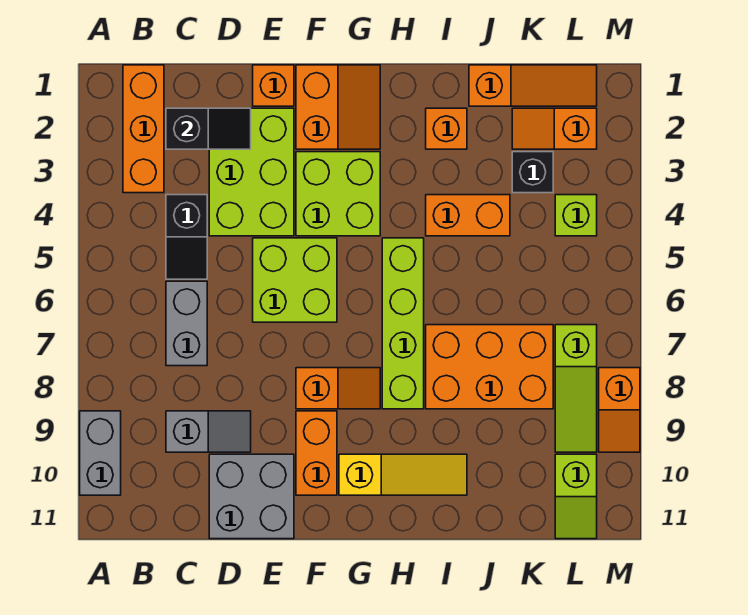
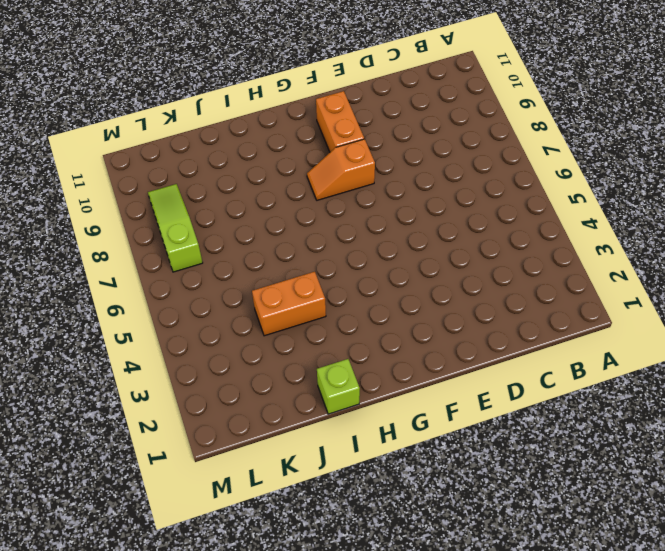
lime brick I1 level 1 -> lime brick L4 level 1
none -> grey brick A9:A10 level 1
none -> orange brick B1:B3 level 1
none -> black slope C4:C5 level 1 top 4

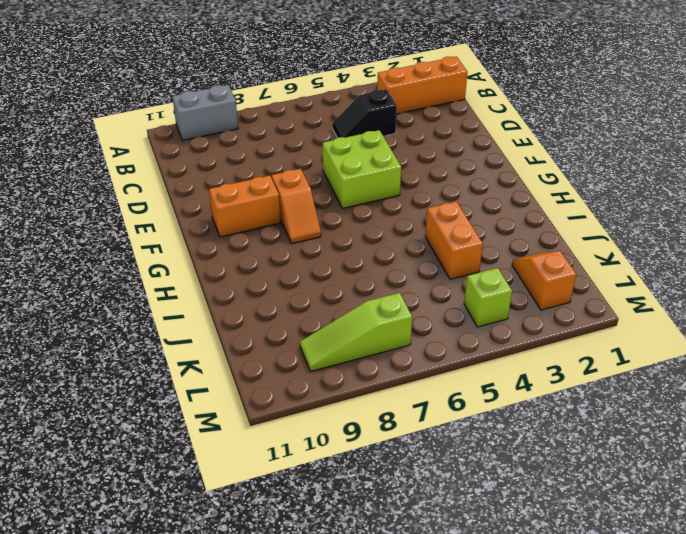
none -> grey brick C6:C7 level 1
none -> grey slope C9:D9 level 1 top C
none -> lime brick D2:E4 level 1

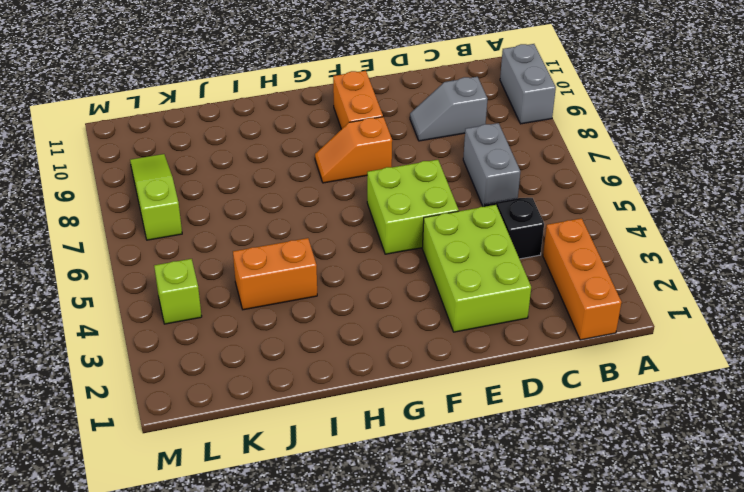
none -> grey brick D10:E11 level 1
none -> orange brick E1 level 1
none -> orange slope F1:G2 level 1 top F

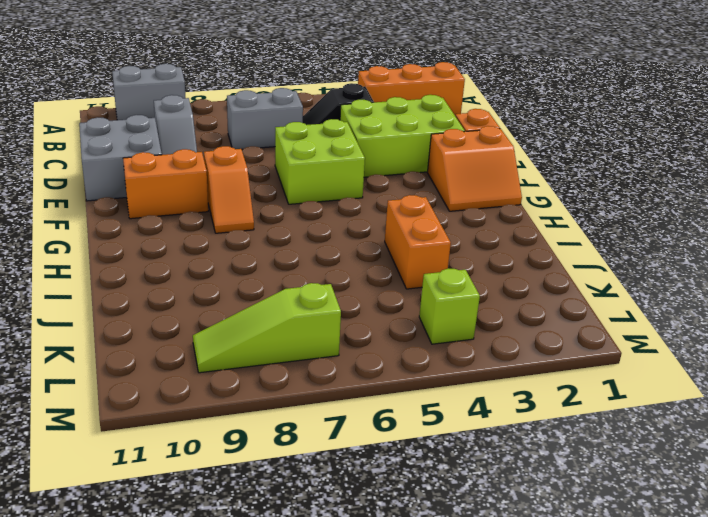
none -> lime brick F3:G4 level 1
none -> yellow slope G10:I10 level 1 top G
none -> lime brick H5:H8 level 1

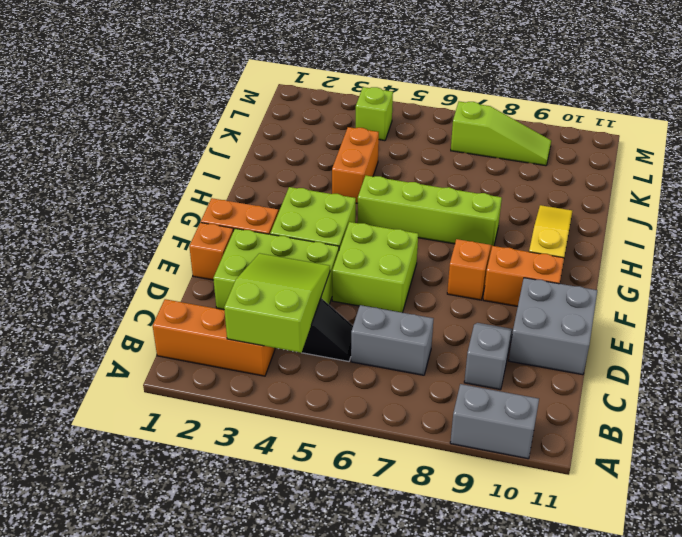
lime slope B3:D4 level 2 top B -> none
none -> orange brick I2 level 1
none -> orange brick I7:K8 level 1
none -> orange slope J1:L1 level 1 top J

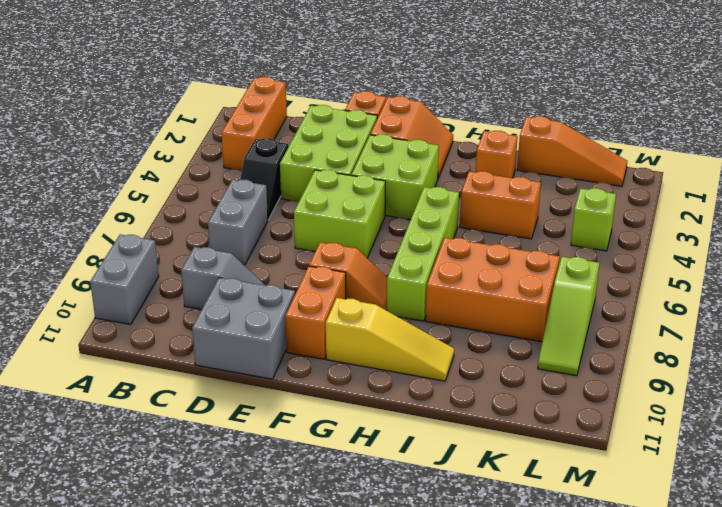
none -> orange slope K2:L2 level 1 top L
none -> black brick K3 level 1
none -> lime slope L10:L11 level 1 top 10

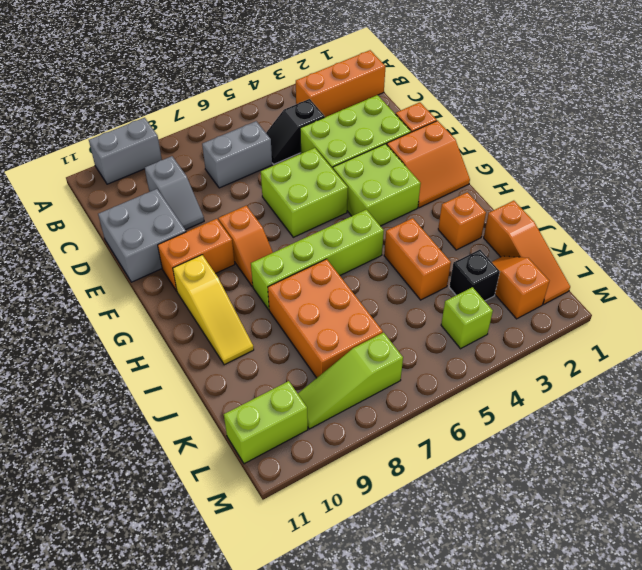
lime brick L10:L11 level 1 -> lime slope L10:L11 level 1 top 10
none -> orange slope M8:M9 level 1 top 8
none -> black slope C2:D2 level 2 top C

